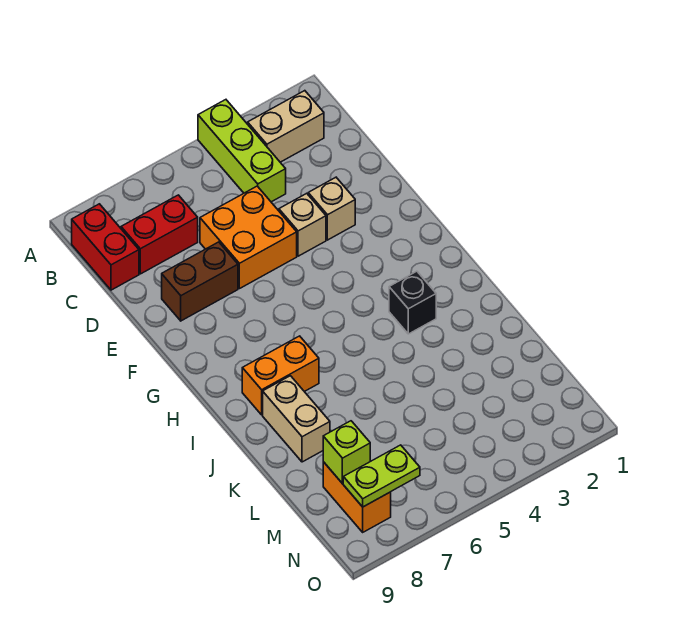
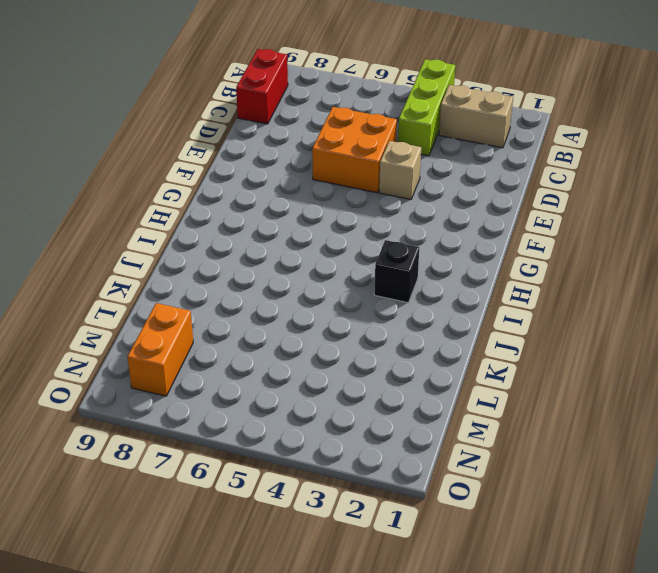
none -> red brick C7:C8 level 1
none -> tan brick E3 level 1
none -> brown brick E7:E8 level 1

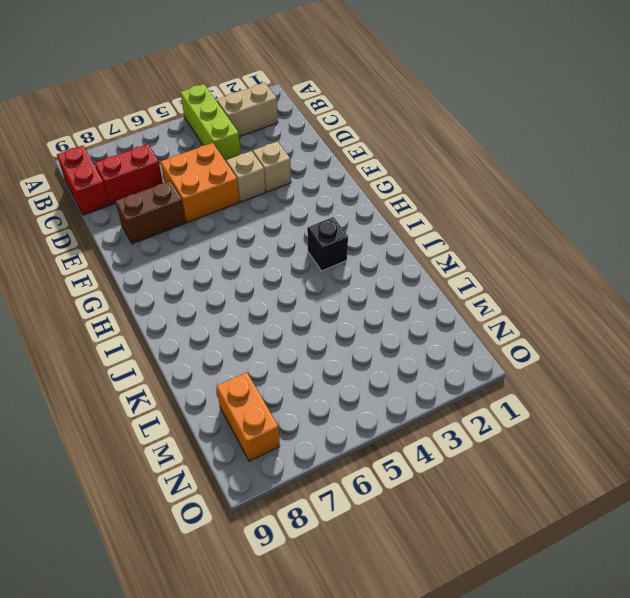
none -> orange brick I7:I8 level 1
none -> tan brick J8:K8 level 1
none -> lime brick M8 level 2

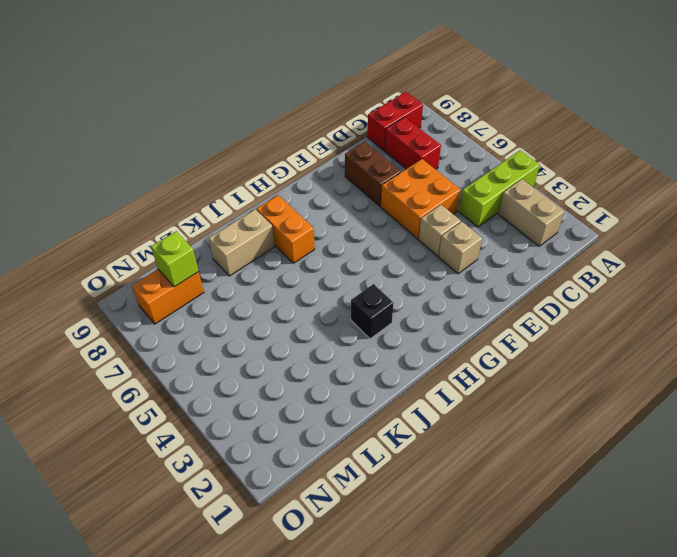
none -> lime plate N7:N8 level 2

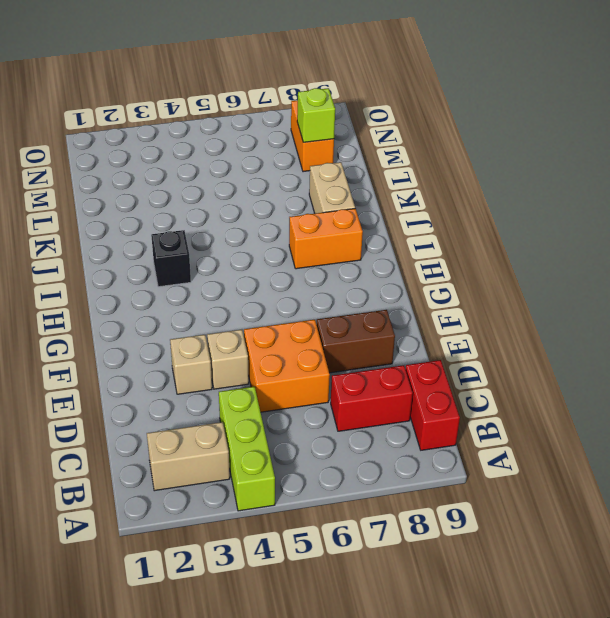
none -> lime plate N7:N8 level 2

